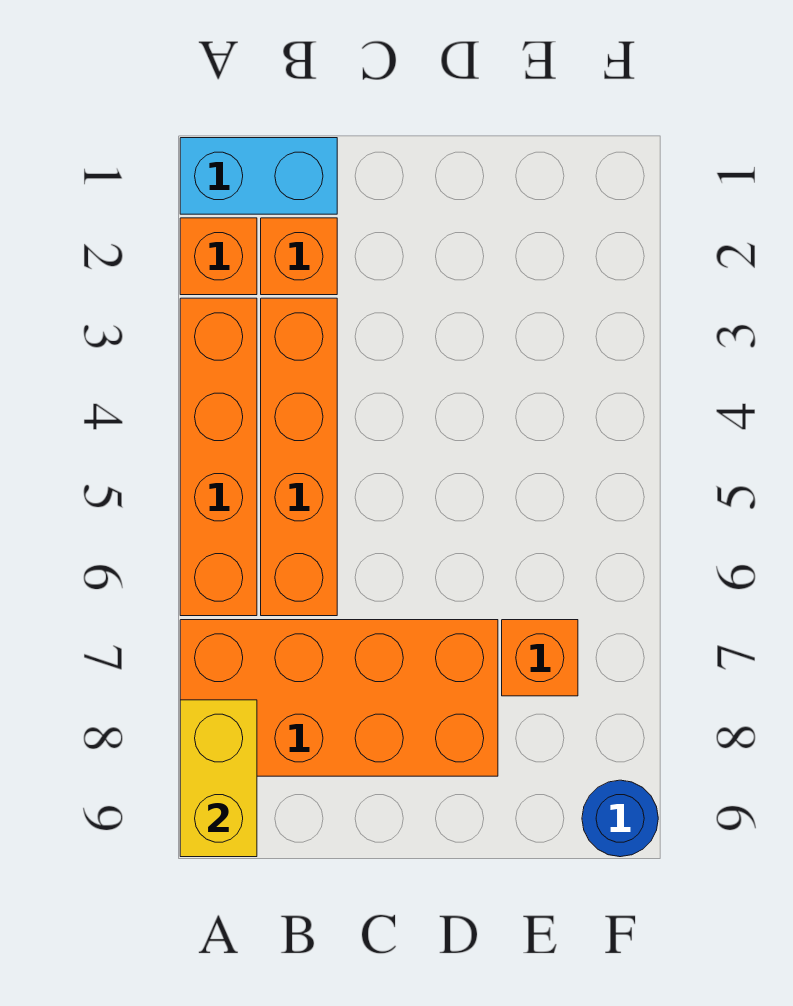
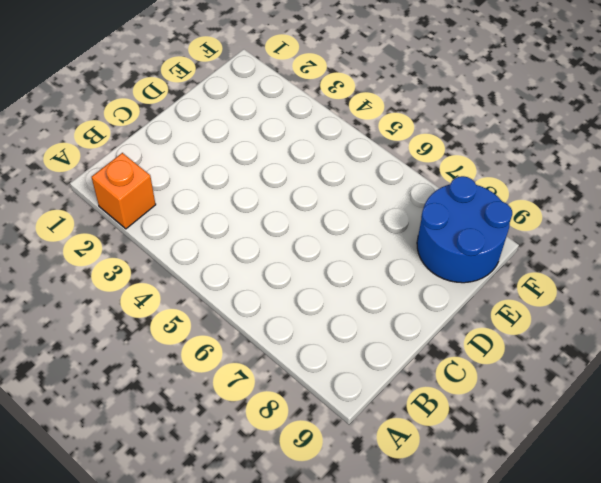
blue round brick E8:F9 level 1 -> blue round brick F9 level 1
none -> cyan brick A1:B1 level 1
none -> orange brick A3:A6 level 1

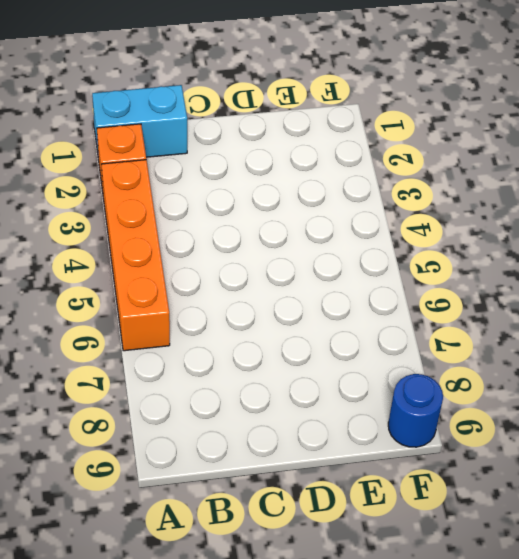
none -> orange brick A7:D8 level 1
none -> orange brick B2 level 1

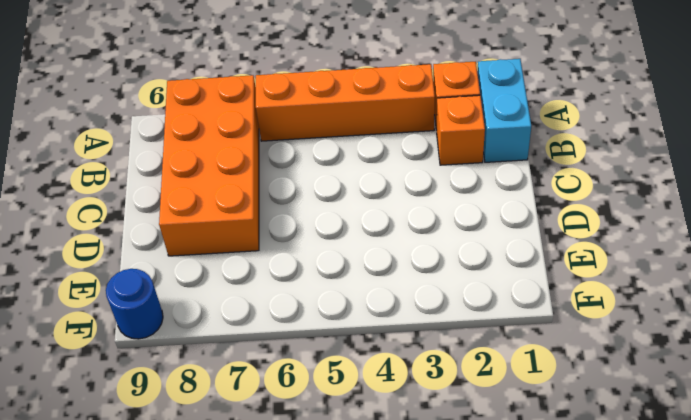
none -> orange brick B3:B6 level 1
none -> orange brick E7 level 1

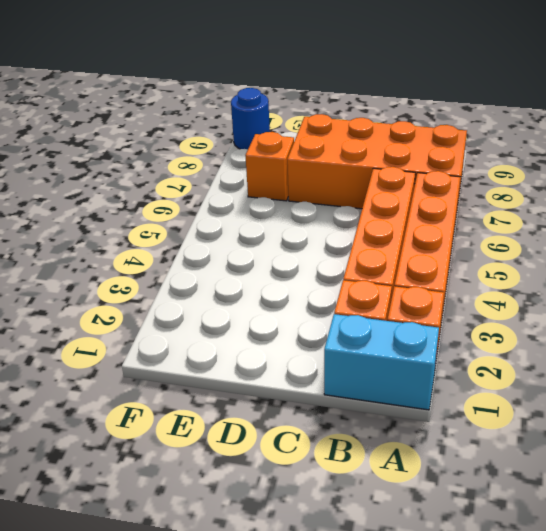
none -> yellow brick A8:A9 level 2

